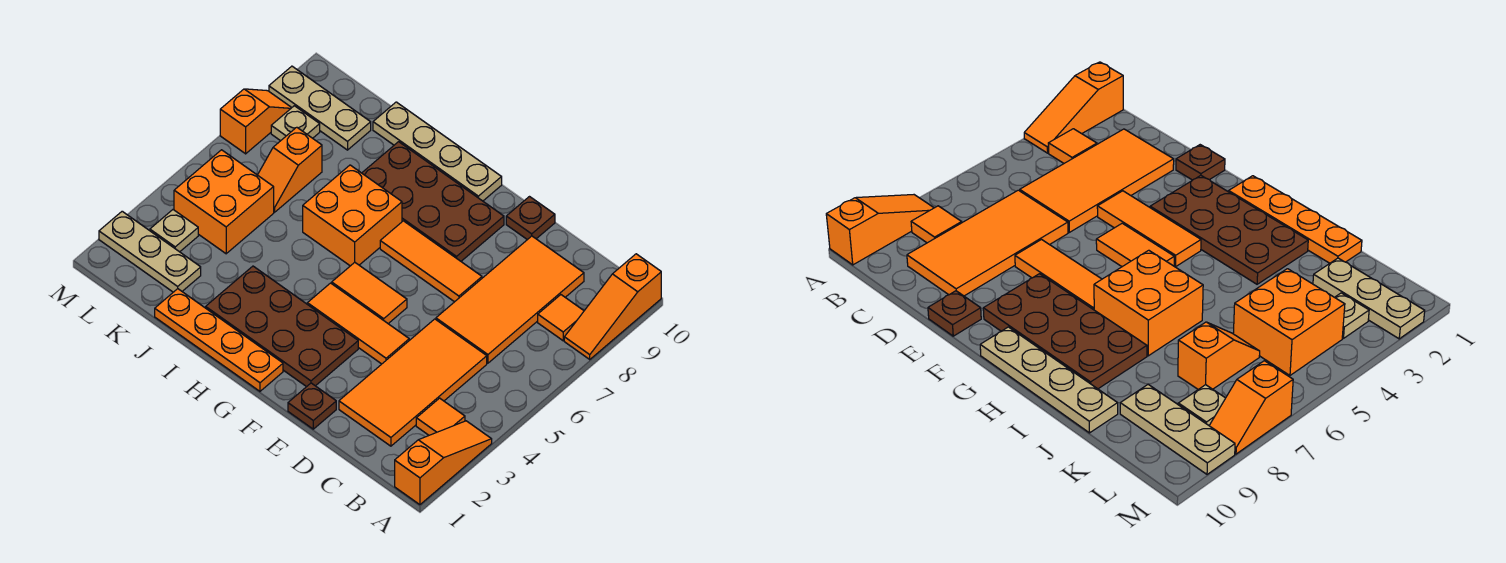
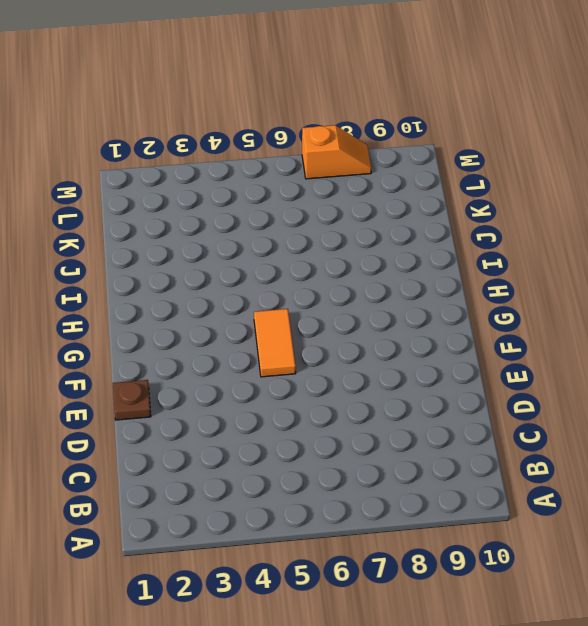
none -> orange slope A1:A3 level 1 top 1
none -> orange slope A8:A10 level 1 top 10
none -> orange tile B3 level 1

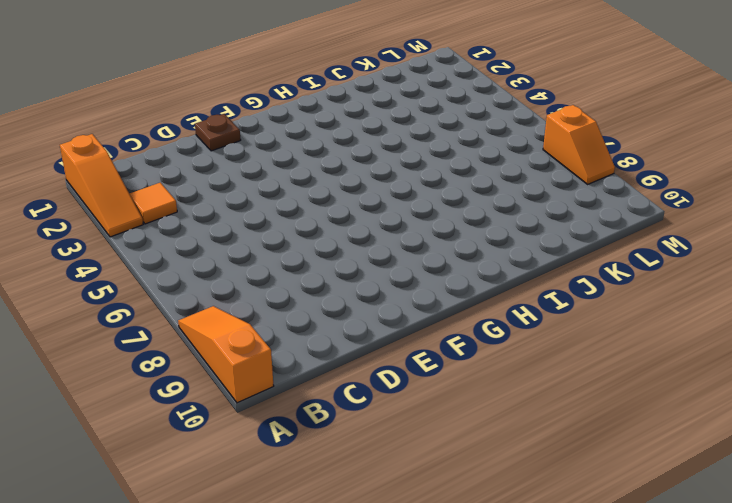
none -> orange tile B8 level 1
none -> orange tile C2:D5 level 1
none -> orange tile C6:D9 level 1

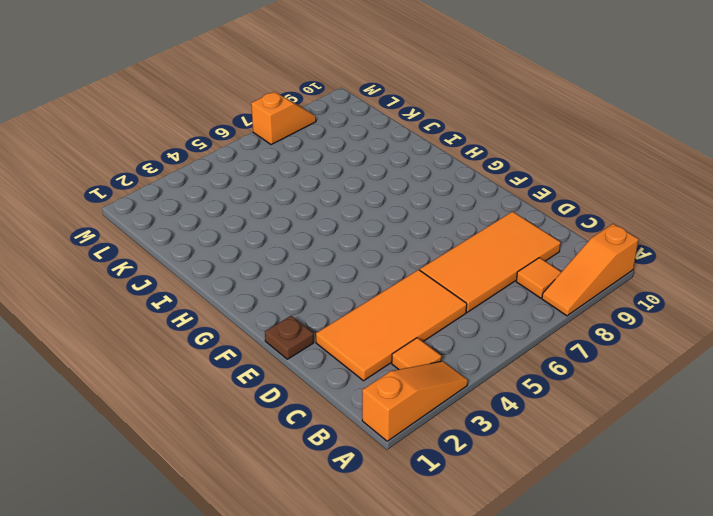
none -> orange tile E4:G4 level 1
none -> orange tile E7:G7 level 1
none -> brown plate E10 level 1

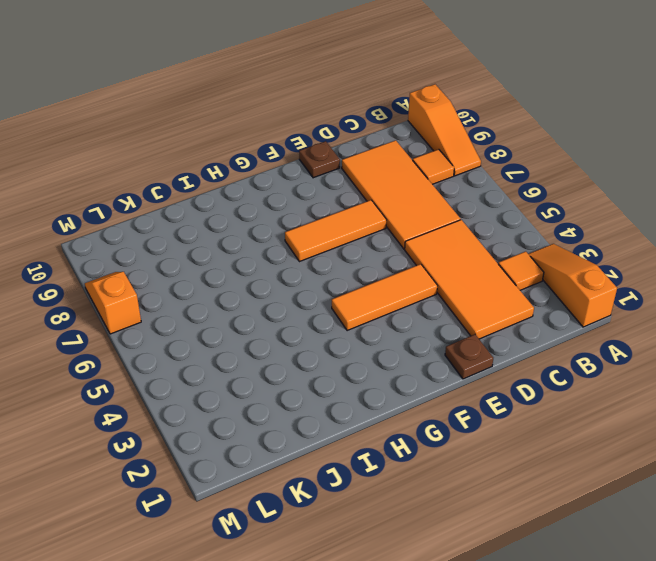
none -> brown plate F2:I3 level 1
none -> orange tile F5:G5 level 1
none -> brown plate F8:I9 level 1

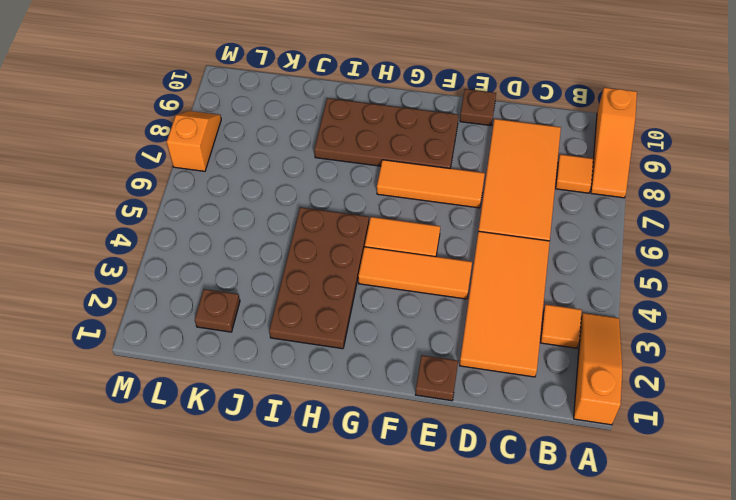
brown plate H2:I5 level 1 -> brown plate F2:I3 level 1
brown plate K2 level 1 -> tan plate K2:M2 level 1
none -> orange plate G1:J1 level 1
none -> tan plate G10:J10 level 1
none -> orange brick H6:I7 level 1

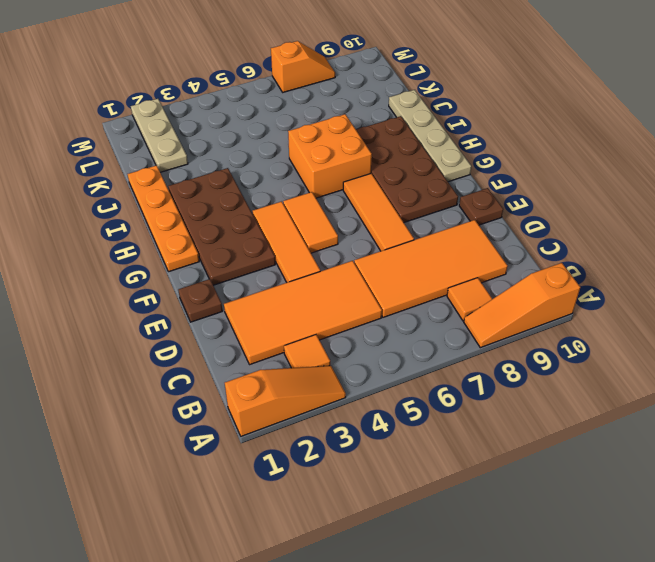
none -> orange brick K4:L5 level 1
none -> orange slope K6:K7 level 1 top 7
none -> tan plate K9:M9 level 1

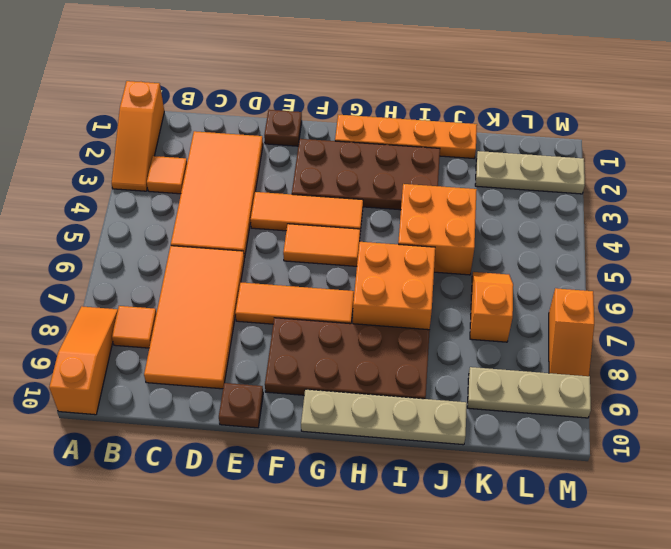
orange brick I4:J5 level 1 -> orange brick K4:L5 level 1
none -> tan plate L3 level 1
none -> tan plate L8 level 1

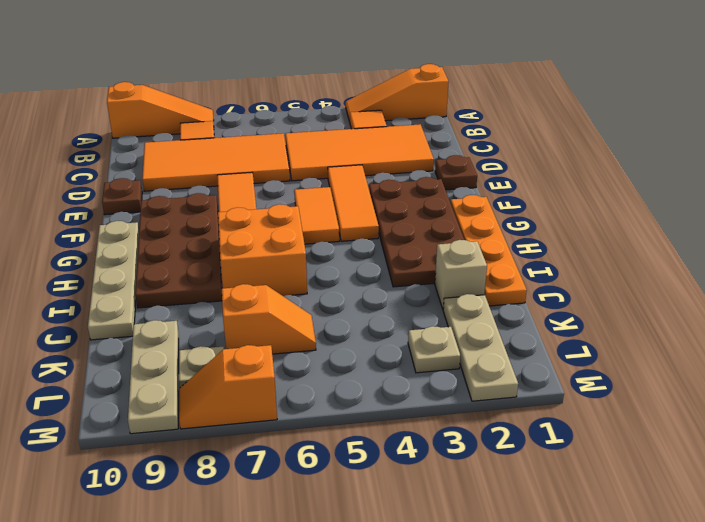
tan brick J2 level 1 -> none
none -> orange brick K4:L5 level 1

